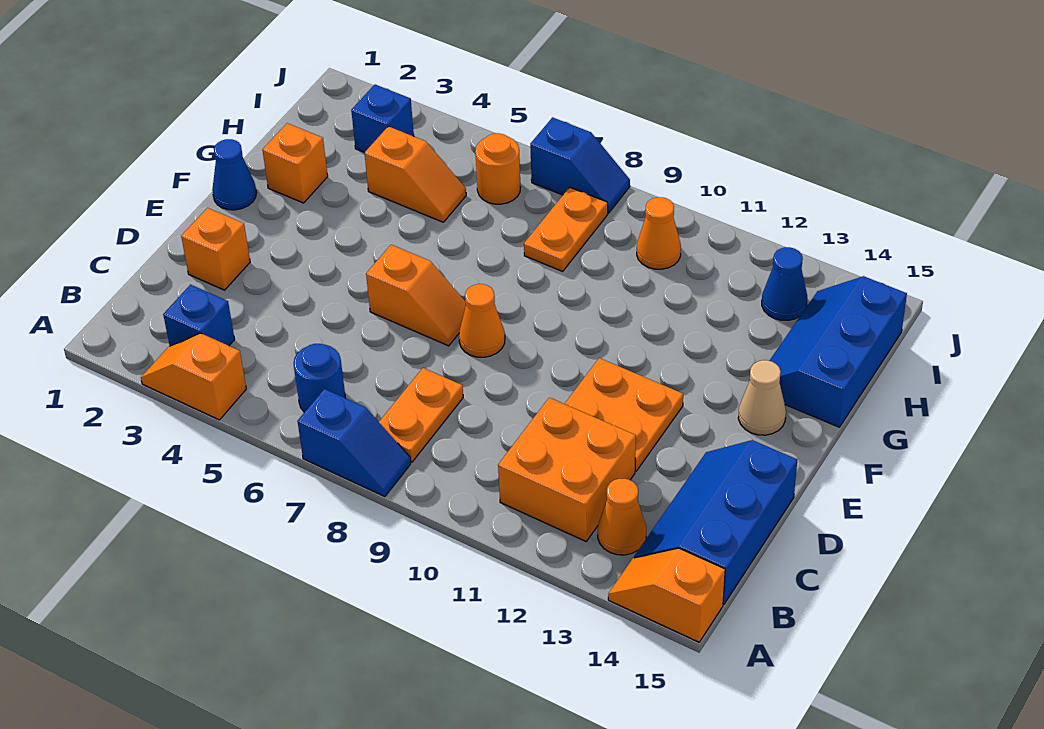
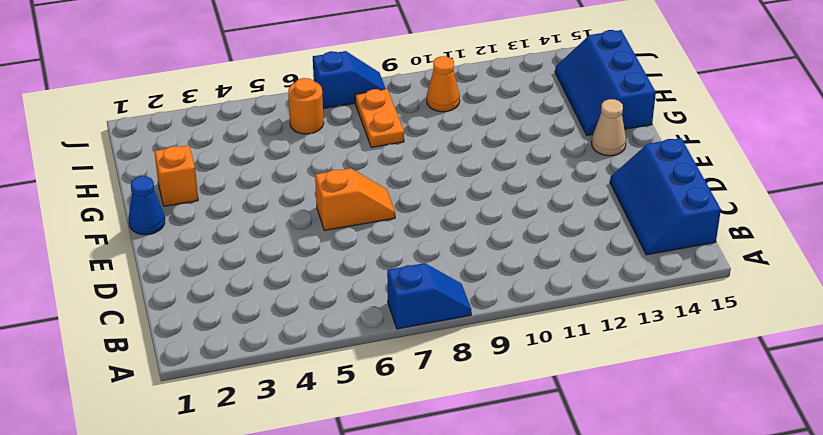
none -> orange slope A3:A4 level 1 top 4
none -> orange slope A14:A15 level 1 top 15
none -> blue brick B3 level 1

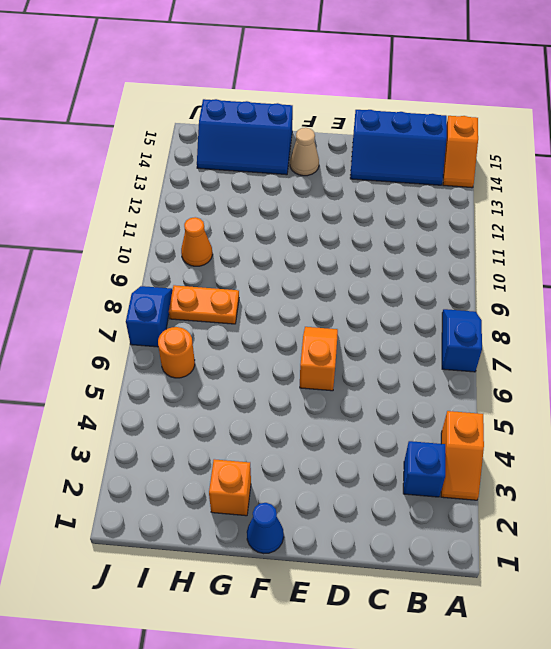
none -> blue round brick B6 level 1
none -> orange plate B8:C8 level 1
none -> orange brick B11:C12 level 1

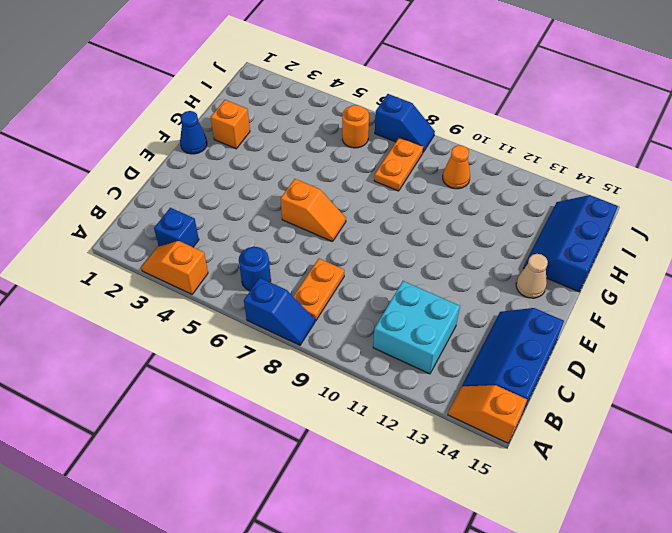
cyan brick B11:C12 level 1 -> orange brick B11:C12 level 1
none -> orange cone B13 level 1
none -> orange brick D2 level 1
none -> orange plate D11:E12 level 1

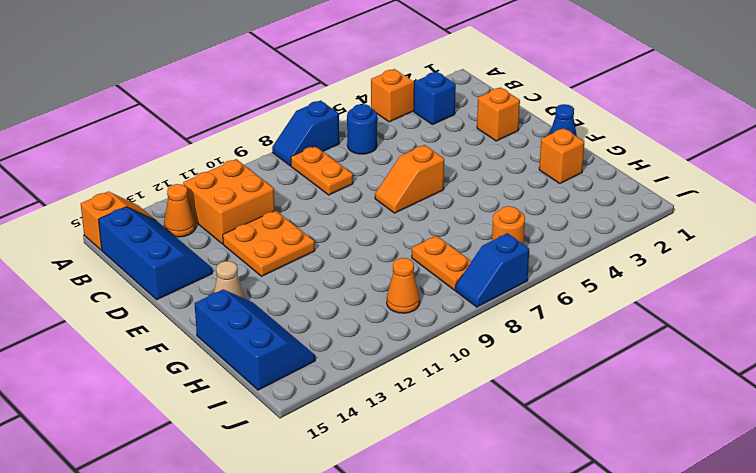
none -> orange cone E8 level 1
none -> orange slope H4:H5 level 1 top 4
none -> blue brick I3 level 1

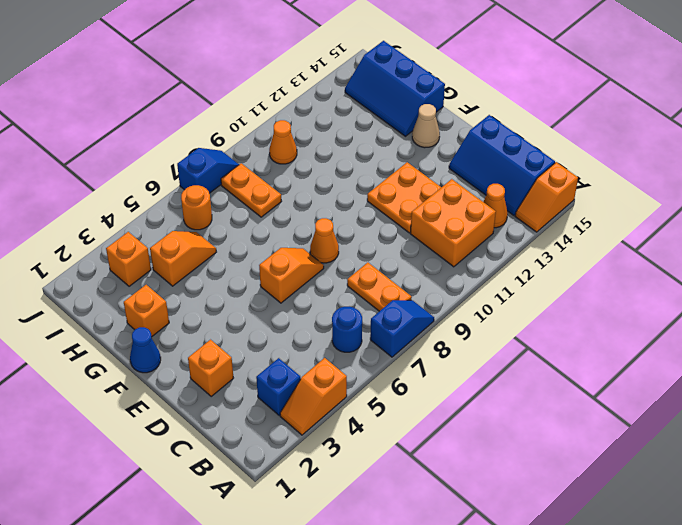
orange brick I3 level 1 -> blue brick I3 level 1
none -> blue cone I13 level 1

